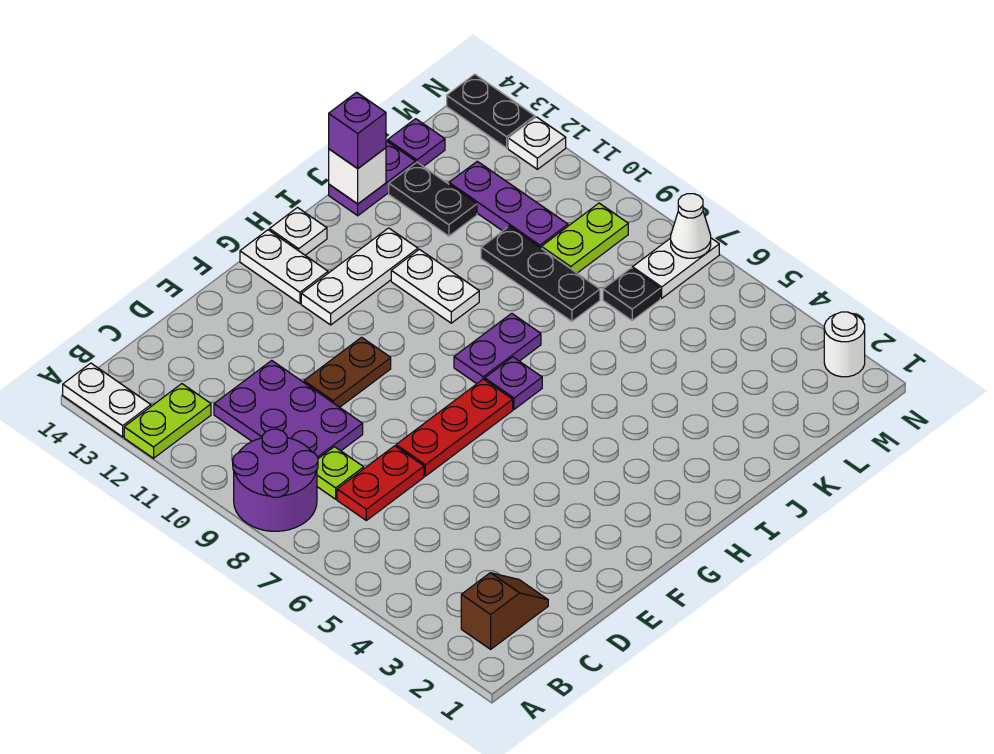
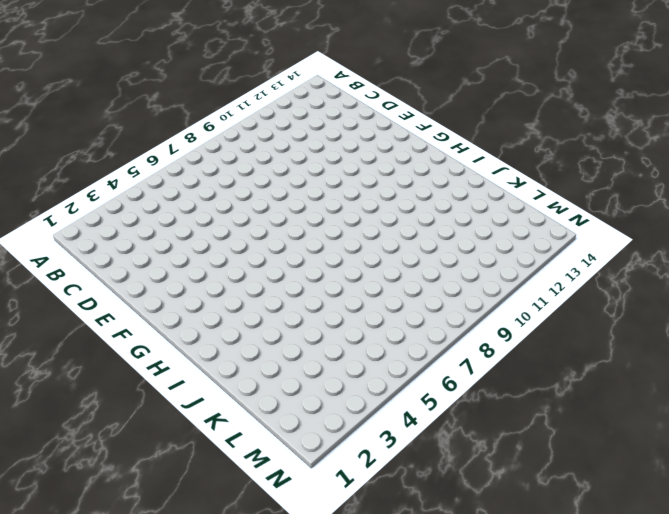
none -> purple round brick A8:B9 level 1
none -> lime plate A12:B12 level 1
none -> white plate A13:A14 level 1

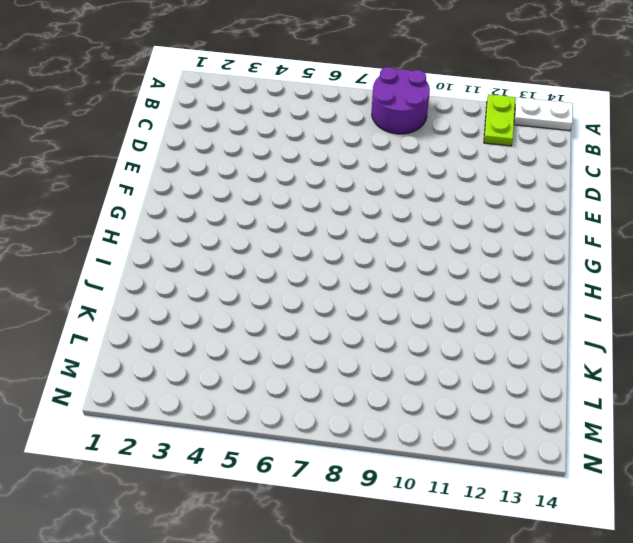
none -> brown slope B2:C2 level 1 top B
none -> red plate C7:D7 level 1
none -> lime plate C8 level 1

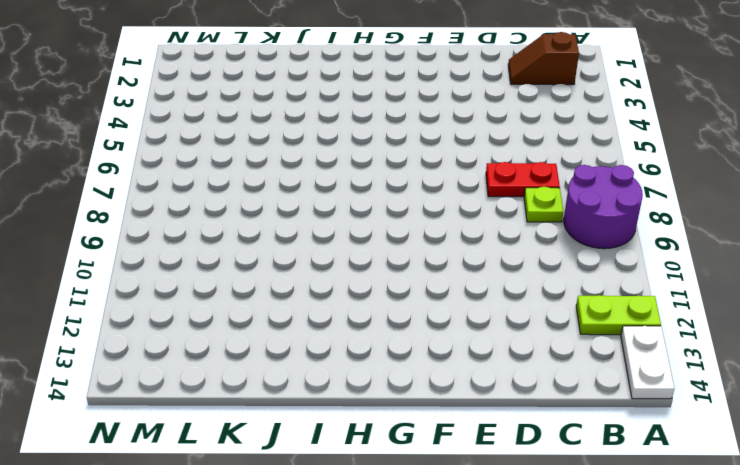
none -> purple plate C9:D11 level 1
none -> red plate E7:G7 level 1
none -> brown plate E10:F10 level 1

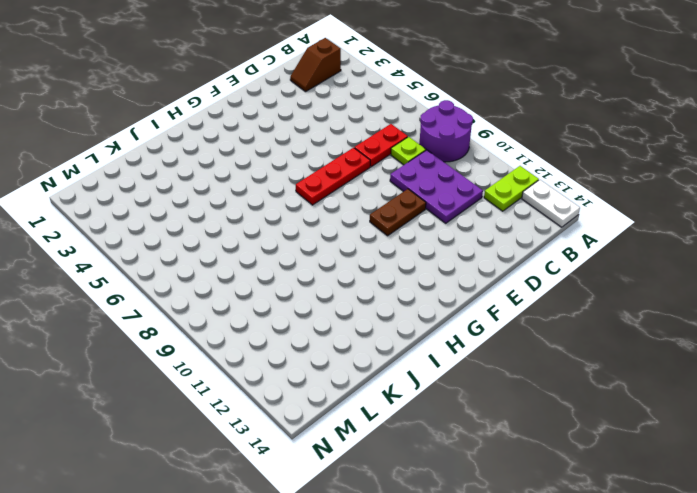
none -> white plate G12:I12 level 1
none -> white plate G13:G14 level 1
none -> purple plate H7 level 1

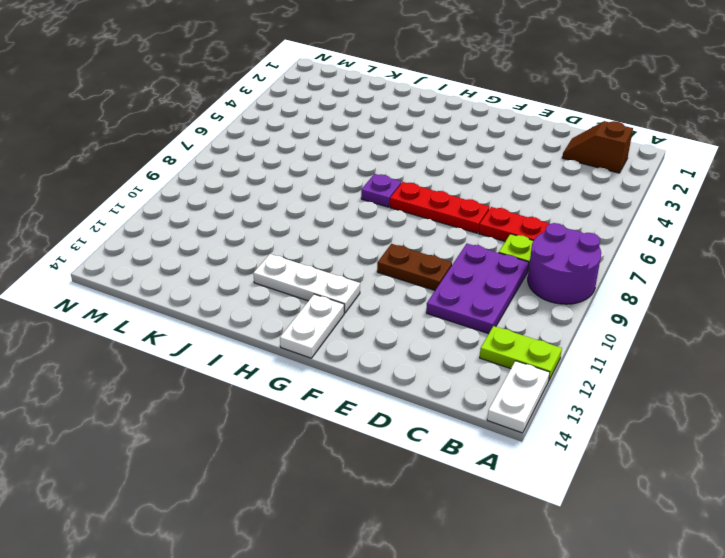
none -> purple plate H8:I8 level 1
none -> white plate H14 level 1
none -> white plate I10:I11 level 1

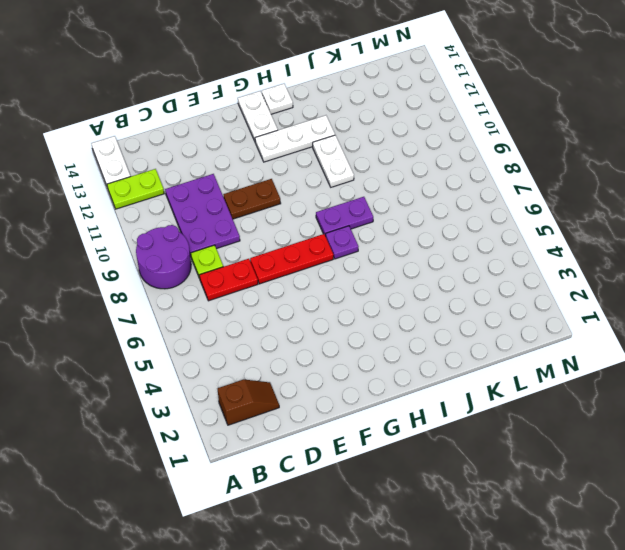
none -> purple plate J14:K14 level 1
none -> black plate K8:K10 level 1
none -> black plate K12:K13 level 1

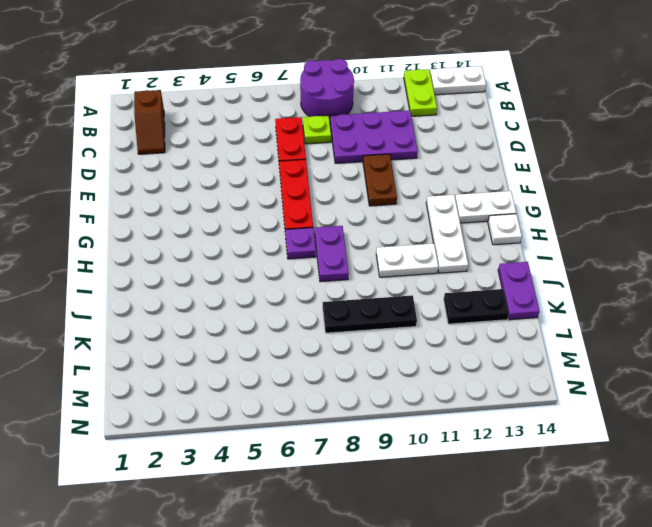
none -> black plate L7 level 1
none -> lime plate L9:M9 level 1
none -> purple plate L10:L12 level 1

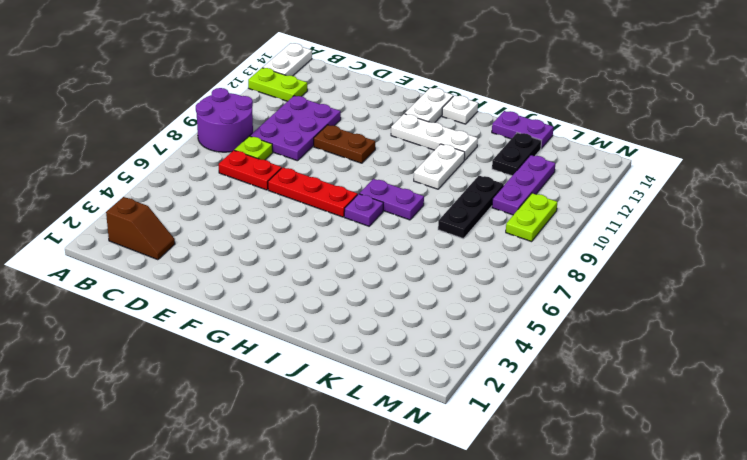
lime plate M9:M10 level 1 -> lime plate L9:M9 level 1
none -> black plate L7 level 1
none -> purple plate L14 level 1
none -> white plate M7:N7 level 1

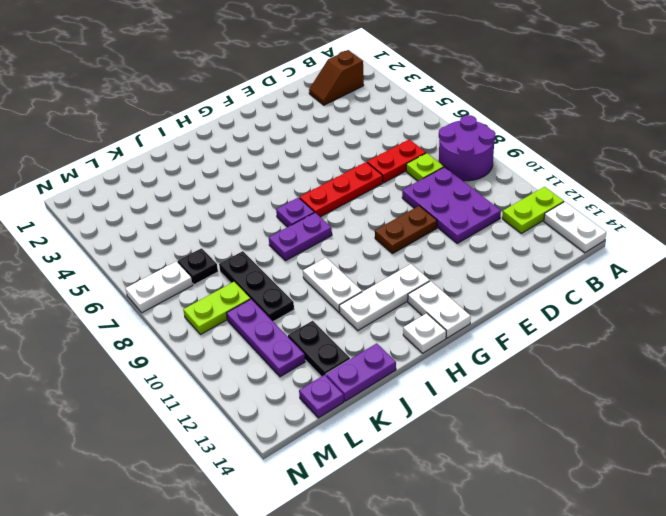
none -> white round brick N2 level 1
none -> white plate N12 level 1
none -> black plate N13:N14 level 1

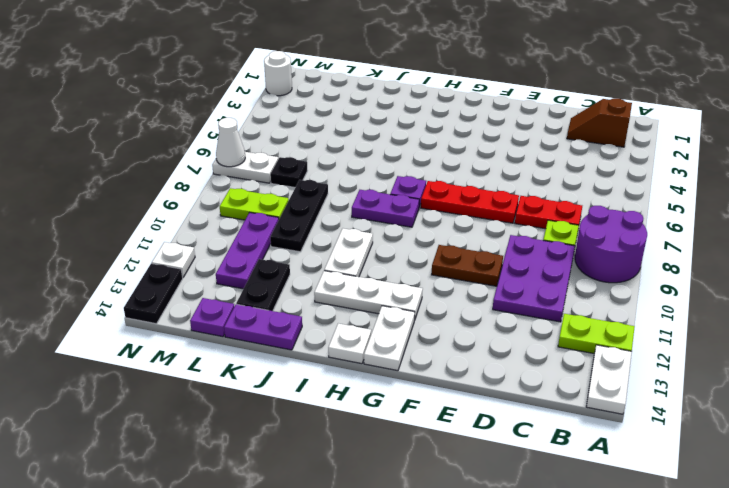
none -> white brick J14 level 2
none -> purple brick J14 level 3

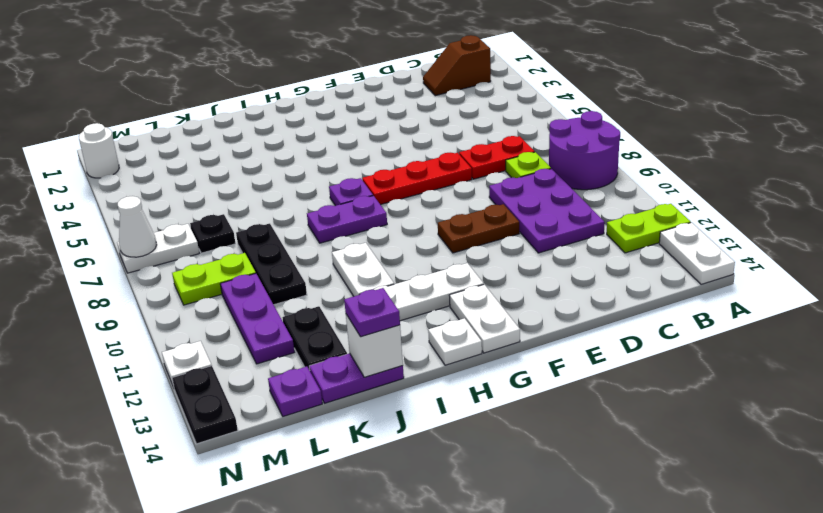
purple plate J14 level 3 -> purple brick J14 level 3

